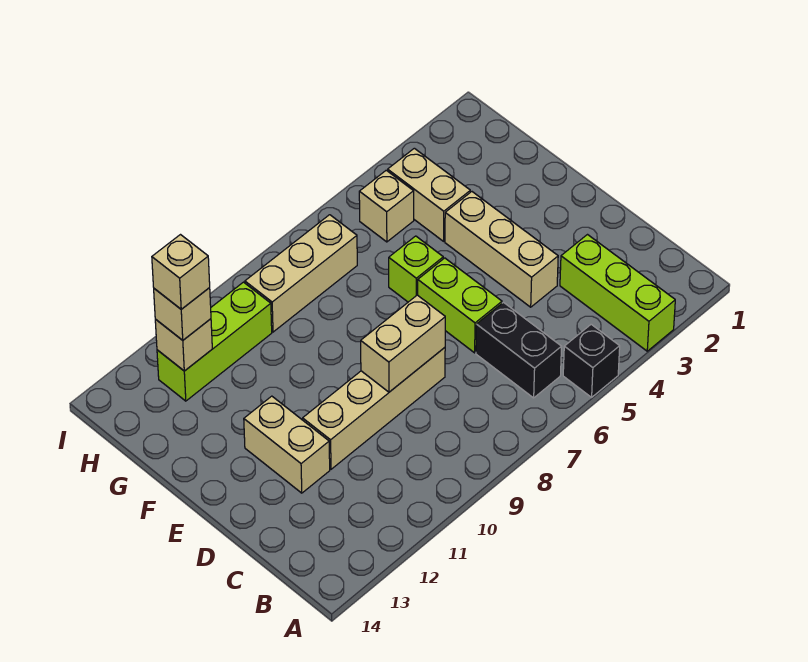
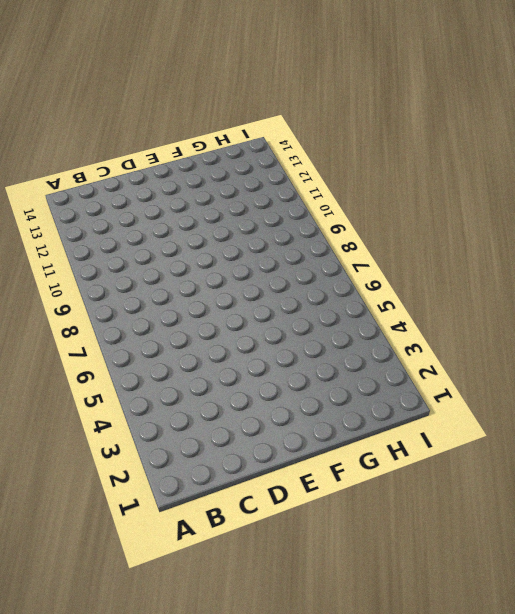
none -> lime brick A3:C3 level 1
none -> black brick A5 level 1
none -> black brick B6:C6 level 1

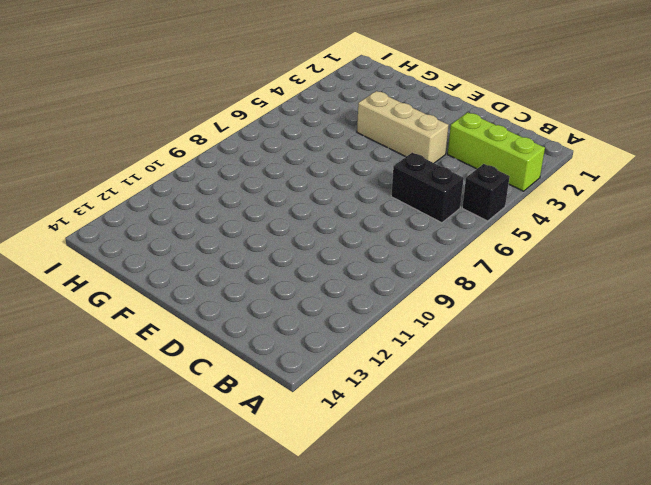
none -> lime brick D6:E6 level 1
none -> tan brick D8:D11 level 1
none -> tan brick D12:E12 level 1

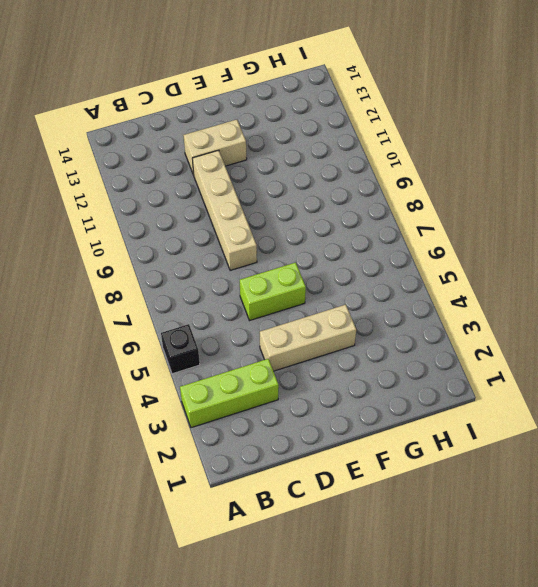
none -> black brick B6:C6 level 1
none -> lime brick F6 level 1
none -> tan brick G4:H4 level 1

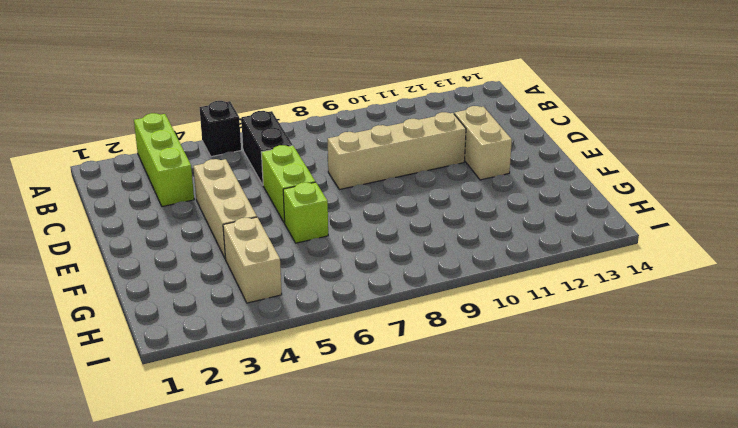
none -> tan brick H5 level 1
none -> tan brick H7:H9 level 1
none -> lime brick H10:H12 level 1

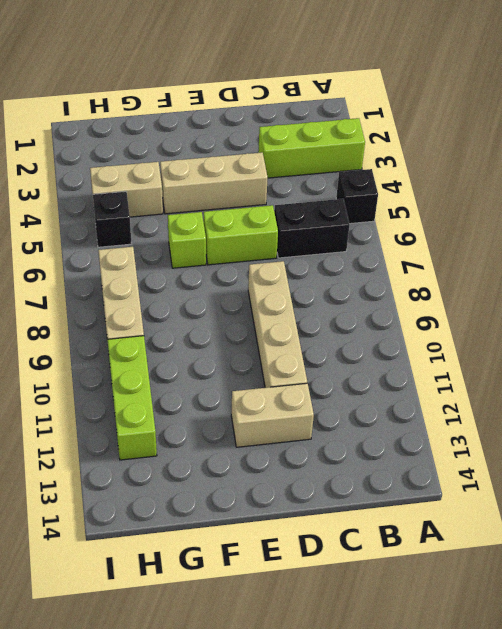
black brick H5 level 1 -> tan brick H5 level 1
none -> tan brick D8:D9 level 2
none -> tan brick H12 level 2
none -> tan brick H12 level 3

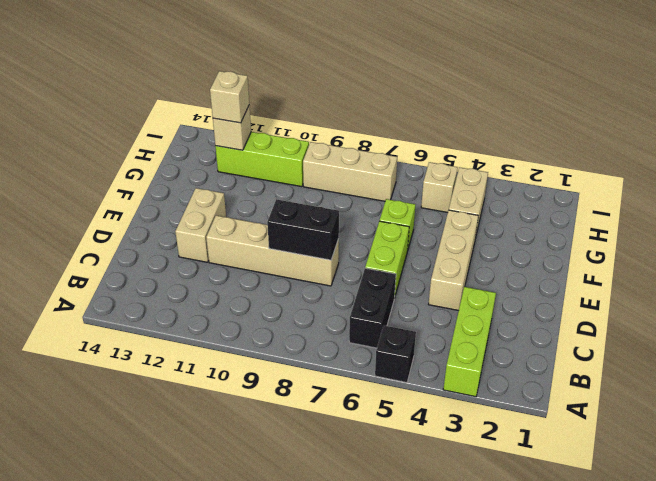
black brick D8:D9 level 2 -> tan brick D8:D9 level 2
none -> tan brick H12 level 4

